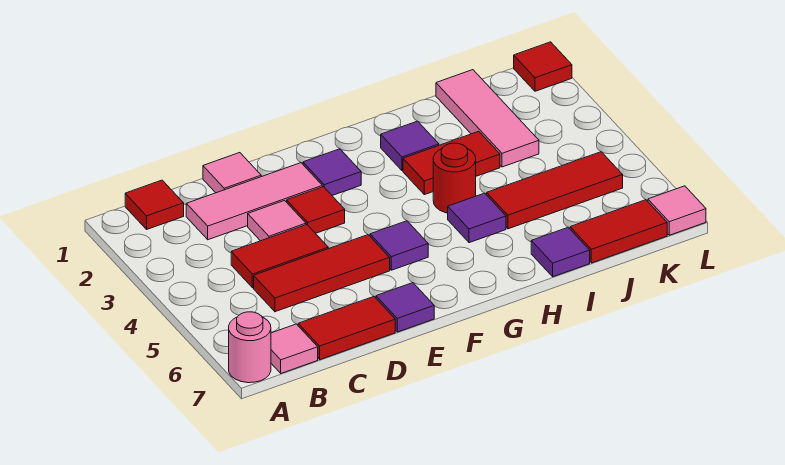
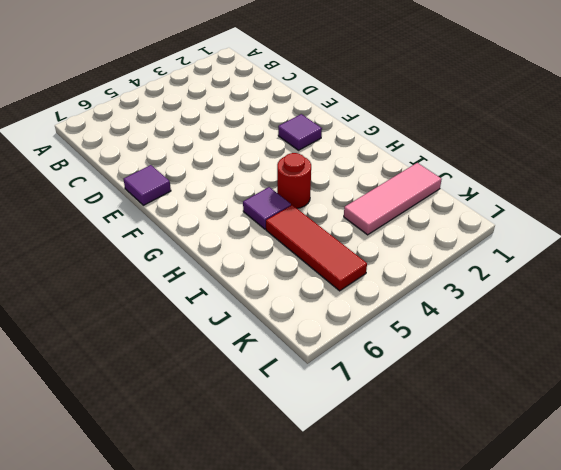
none -> pink round brick A7 level 1
none -> red tile B1 level 1
none -> pink tile B7 level 1

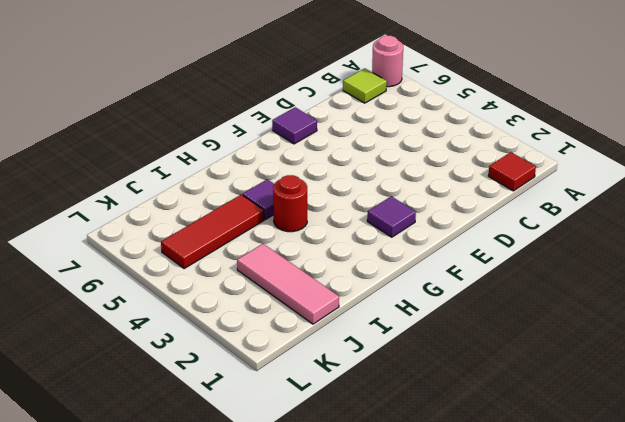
lime tile B7 level 1 -> pink tile B7 level 1
none -> pink tile C2:E2 level 1
none -> red tile C4:D4 level 1
none -> red tile C5:E5 level 1

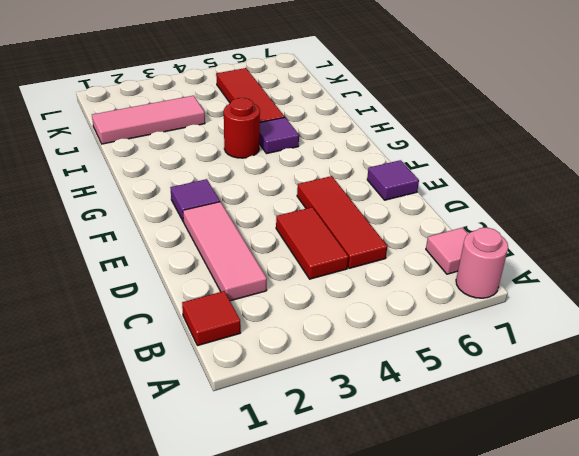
none -> red tile C7:D7 level 1
none -> pink tile D1 level 1
none -> pink tile D3 level 1

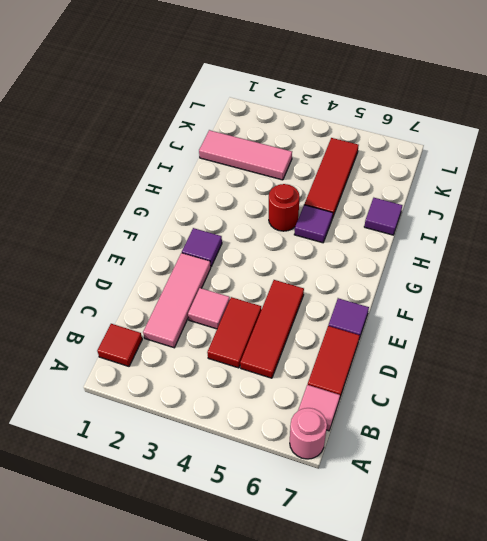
none -> pink tile D1 level 1
none -> red tile E3 level 1
none -> purple tile F5 level 1

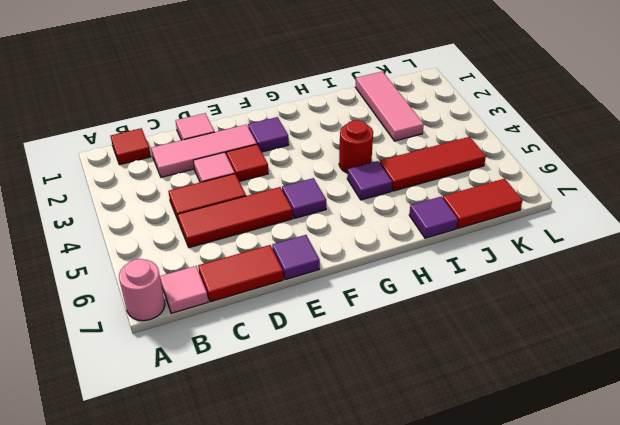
none -> purple tile H2 level 1
none -> red tile H3:I3 level 1
none -> red tile L1 level 1

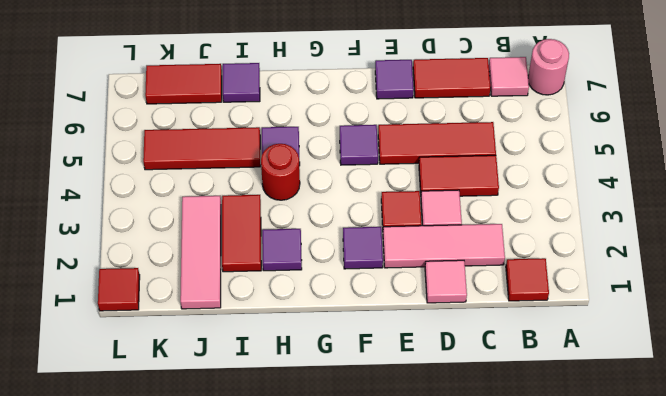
red tile I2:I3 level 1 -> red tile H3:I3 level 1
none -> pink tile L7 level 1

